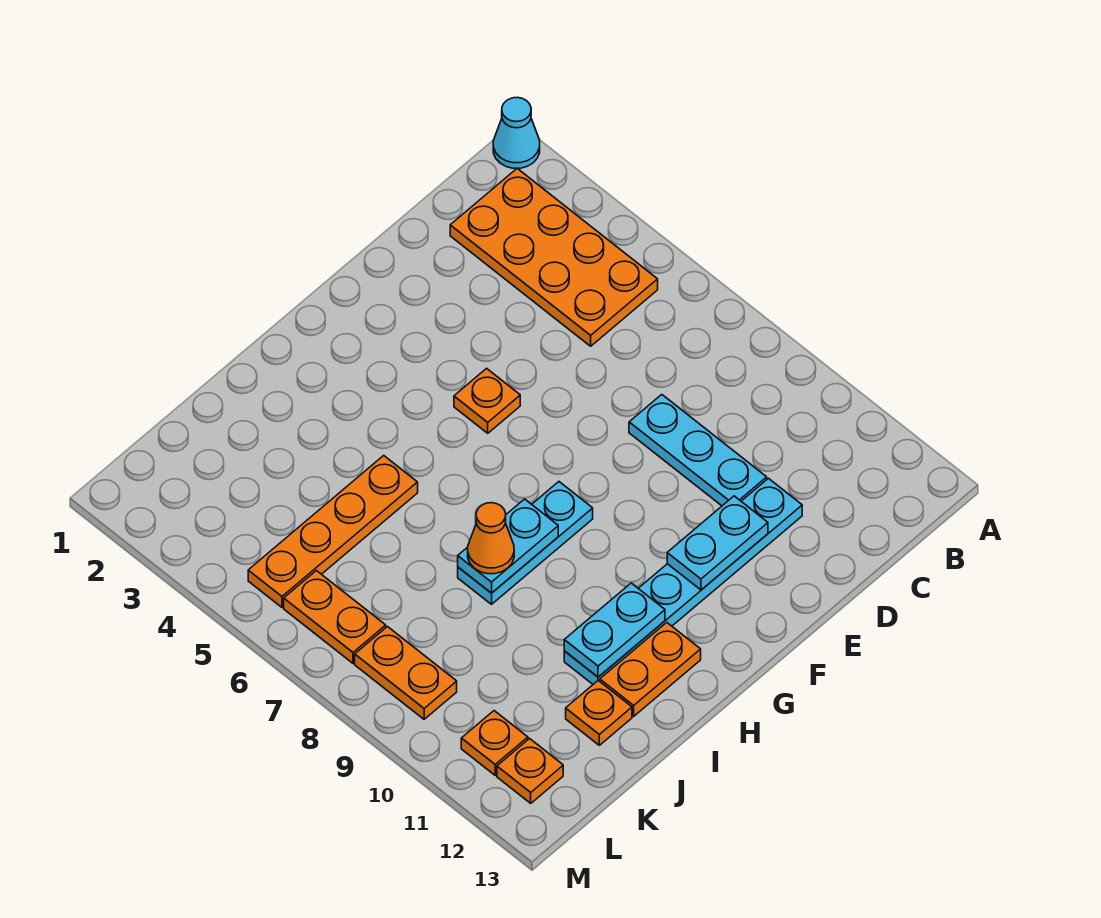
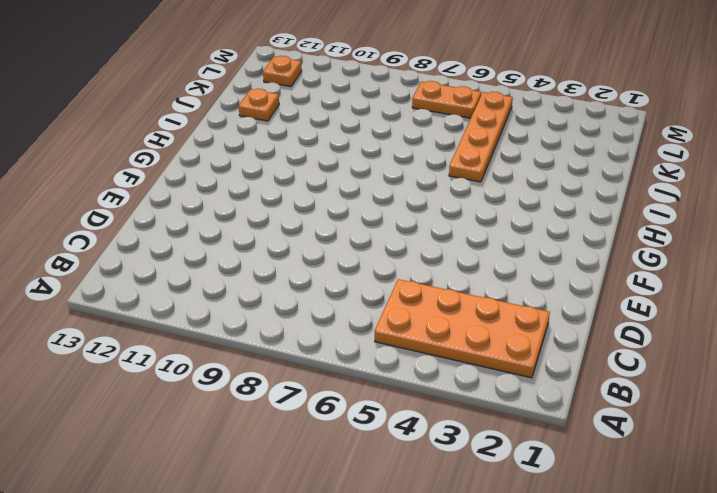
none -> cyan cone A1 level 1
none -> cyan plate D8:D10 level 1
none -> cyan plate D11:I11 level 1

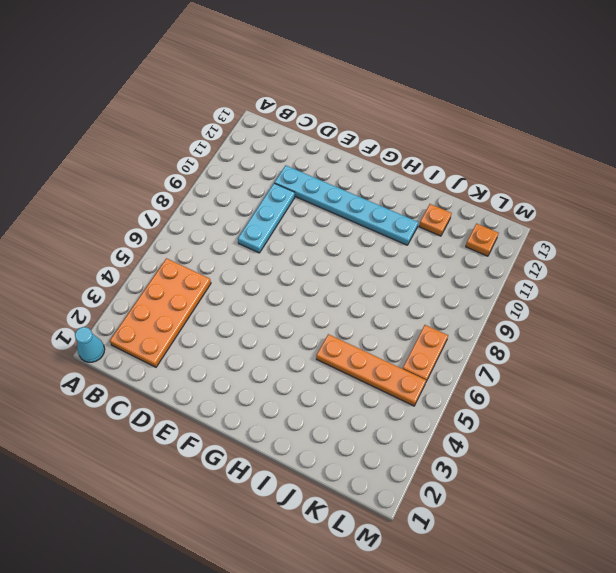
none -> orange plate F5 level 1
none -> cyan plate G8:I8 level 1
none -> orange plate H12:I12 level 1

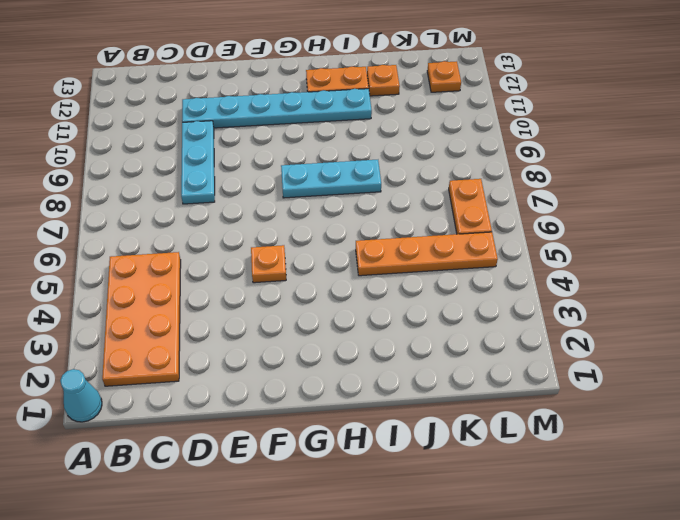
none -> orange plate L8:L9 level 1
none -> orange plate L11 level 1
none -> cyan plate E11:F11 level 2

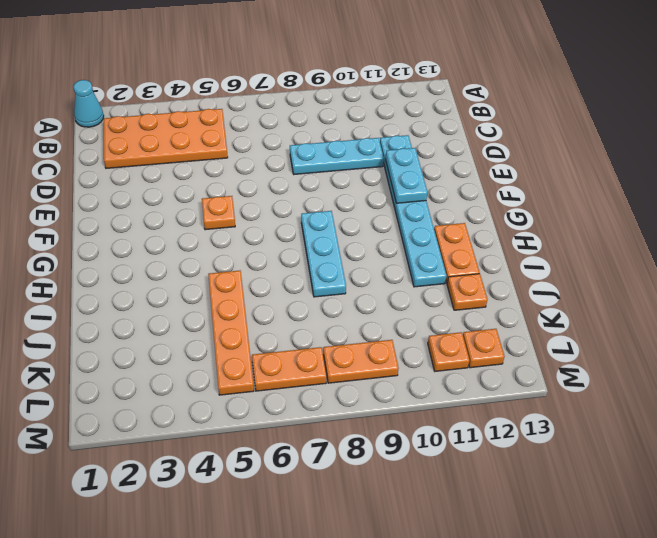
none -> cyan plate H8:I8 level 2
none -> cyan plate H11:I11 level 2
none -> orange cone I8 level 3

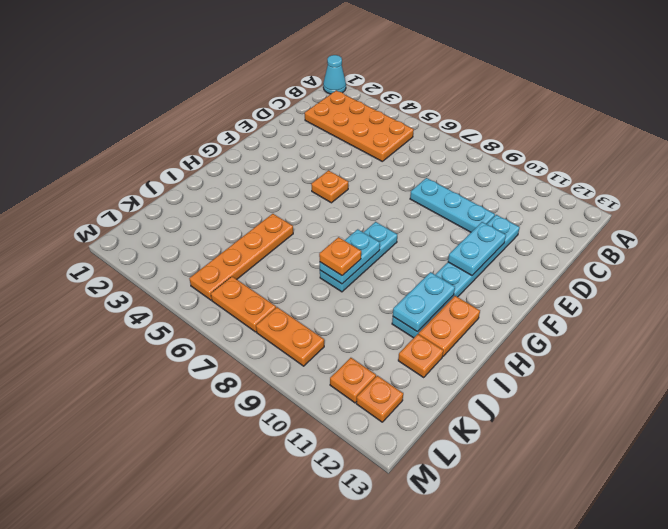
orange plate I8 level 3 -> orange cone I8 level 3

